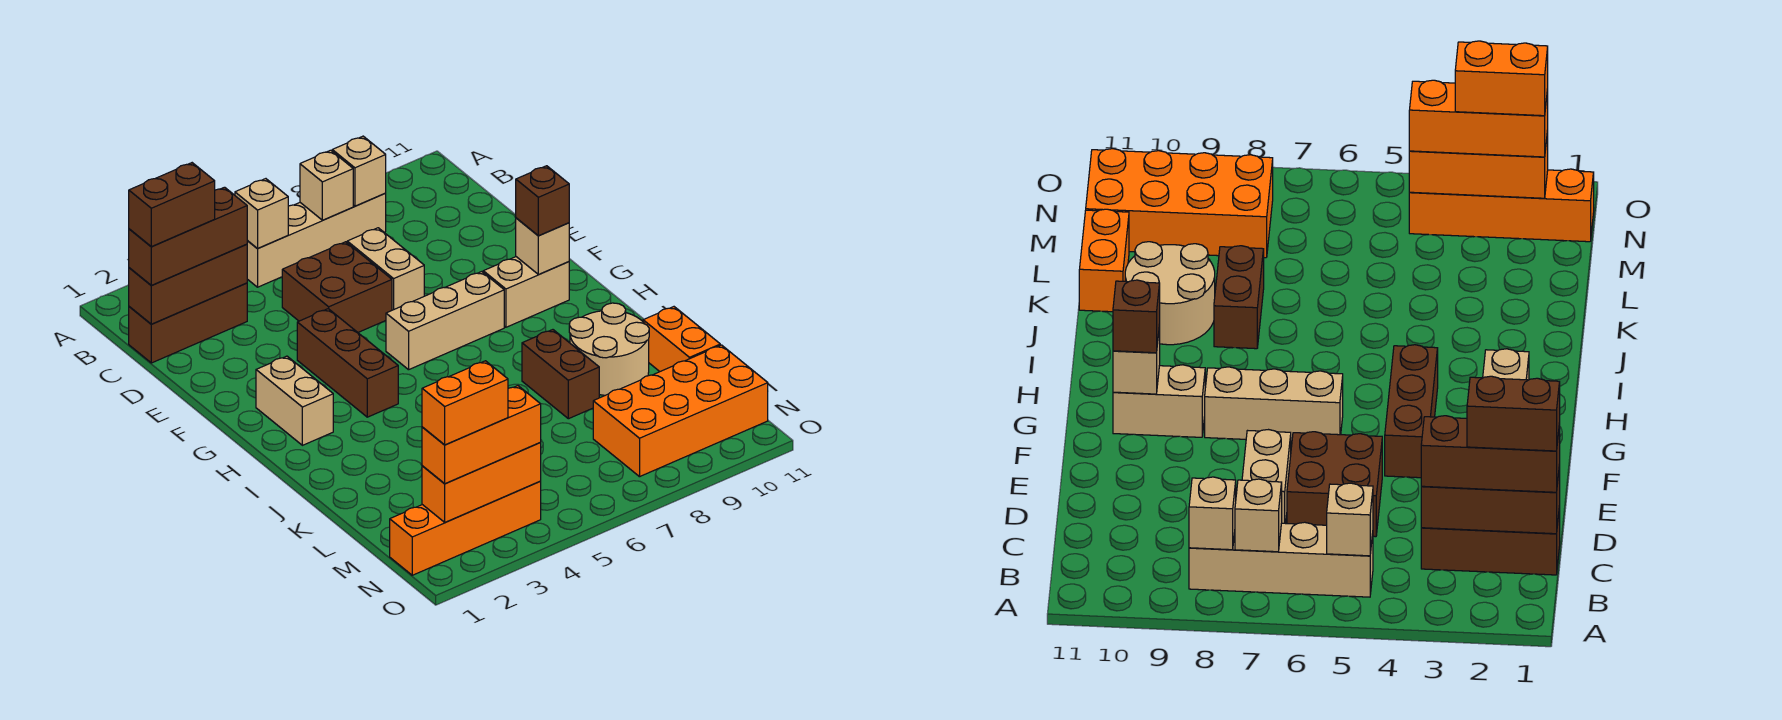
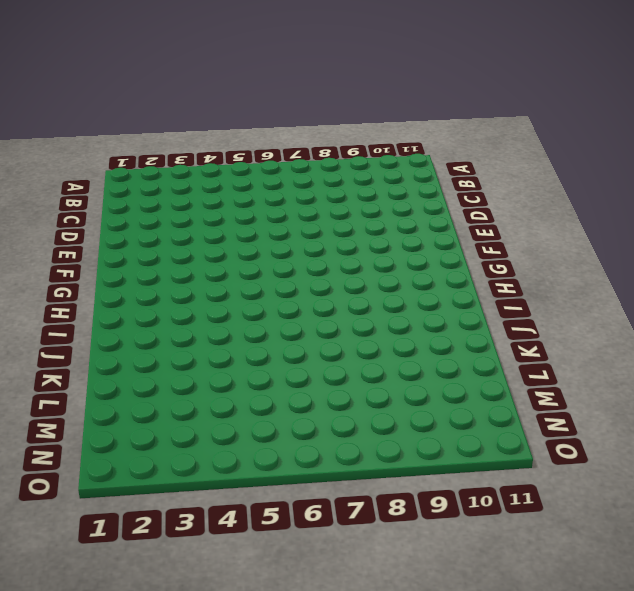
none -> tan brick B5:B8 level 1
none -> brown brick C1:C3 level 1
none -> brown brick D5:E6 level 1

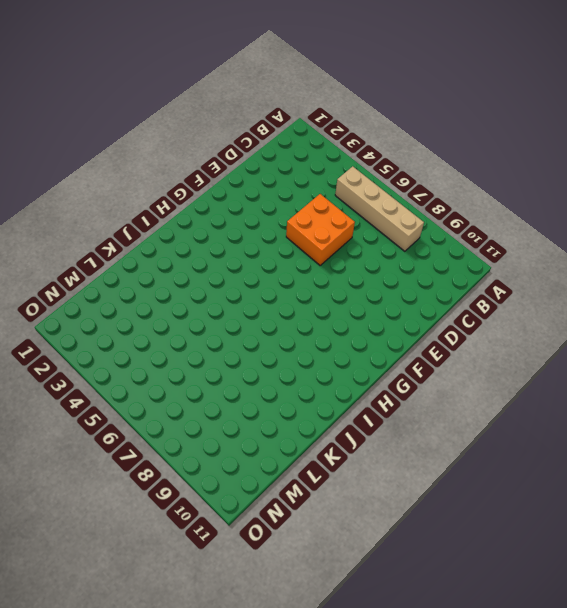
orange brick D5:E6 level 1 -> brown brick D5:E6 level 1
none -> brown brick C1:C3 level 1
none -> tan brick D7:E7 level 1
none -> brown brick F4:H4 level 1

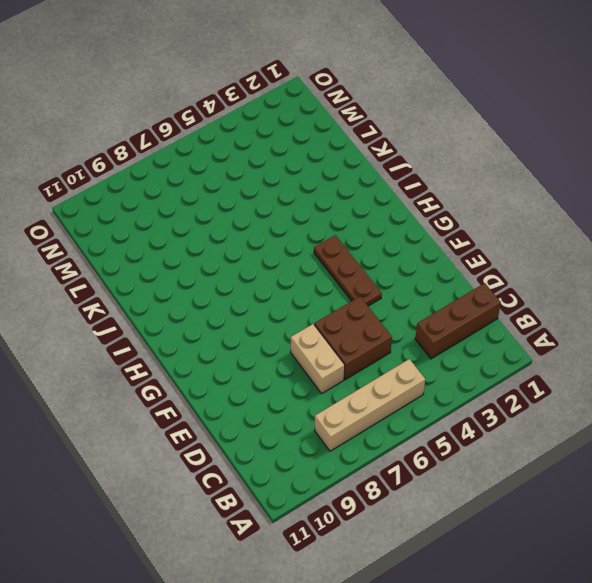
brown plate F4:H4 level 1 -> brown brick F4:H4 level 1
none -> tan brick G2:H2 level 1
none -> tan brick G6:G8 level 1
none -> tan brick G9:G10 level 1

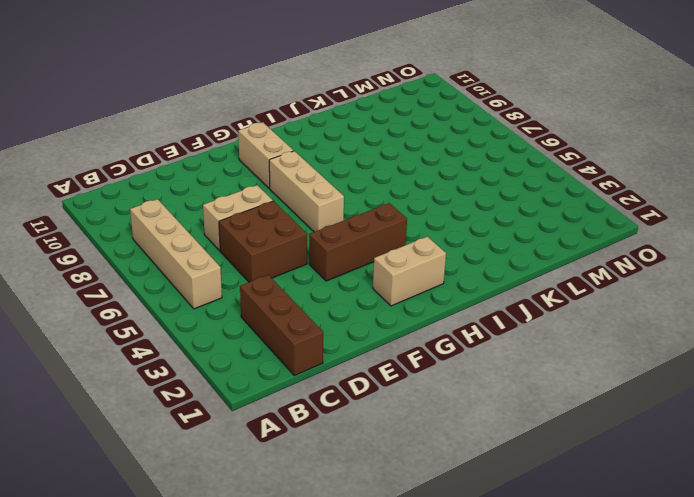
none -> brown brick J8:K8 level 1
none -> tan round brick J9:K10 level 1
none -> orange brick K11:L11 level 1

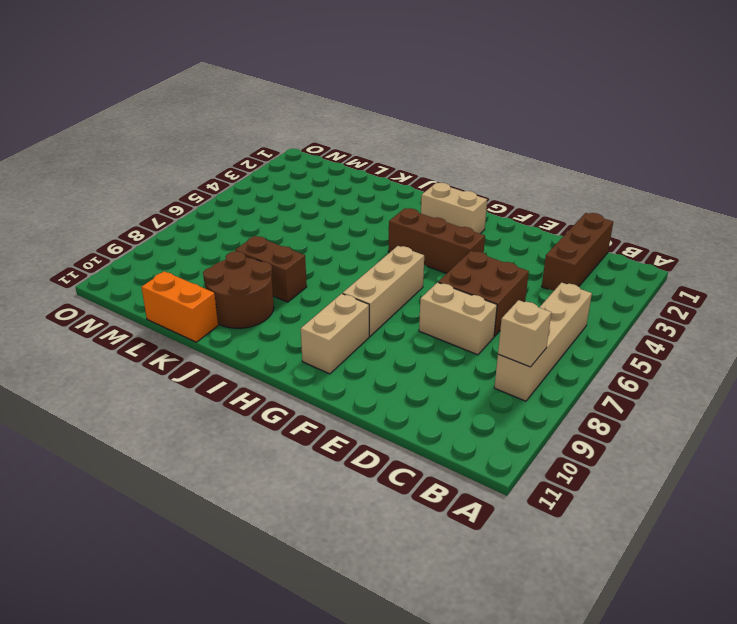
brown round brick J9:K10 level 1 -> tan round brick J9:K10 level 1
none -> orange brick M8:N11 level 1
none -> orange brick N1:N4 level 1
none -> tan brick B5 level 2

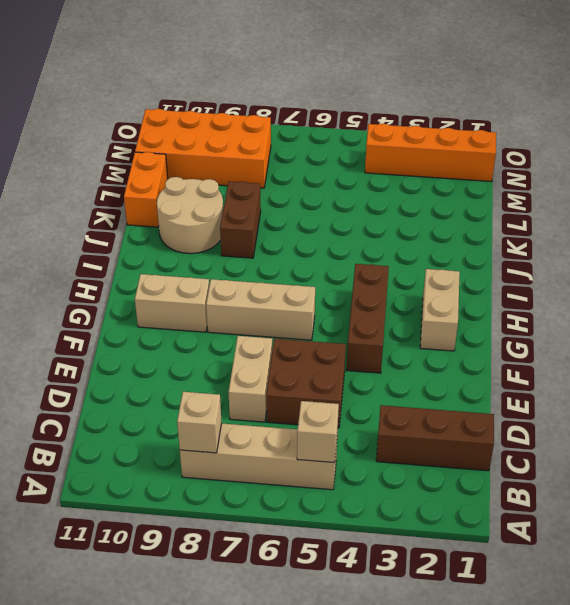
none -> tan brick B7 level 2
none -> brown brick C1:C3 level 2
none -> tan brick G10 level 2

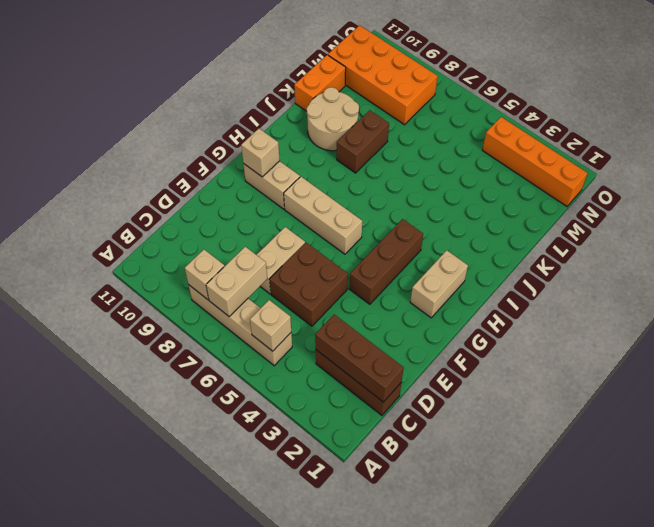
tan brick B7:C7 level 2 -> tan brick B7 level 2
none -> orange brick N2:N4 level 2
none -> brown brick C1:C3 level 3
none -> brown brick G10 level 3

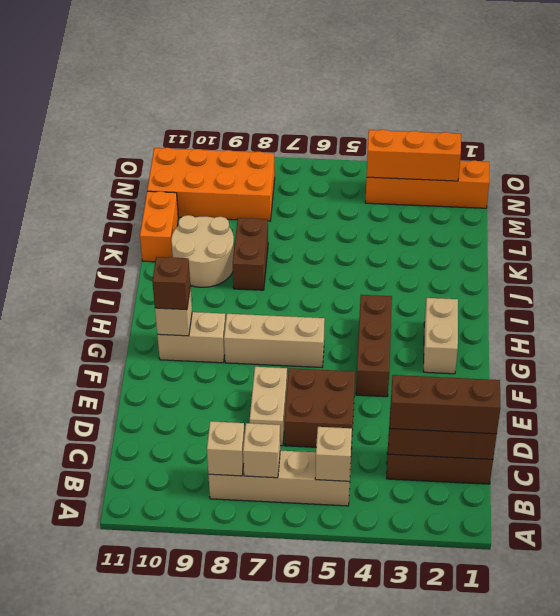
none -> orange brick N2:N4 level 3
none -> brown brick C1:C2 level 4
none -> orange brick N2:N3 level 4

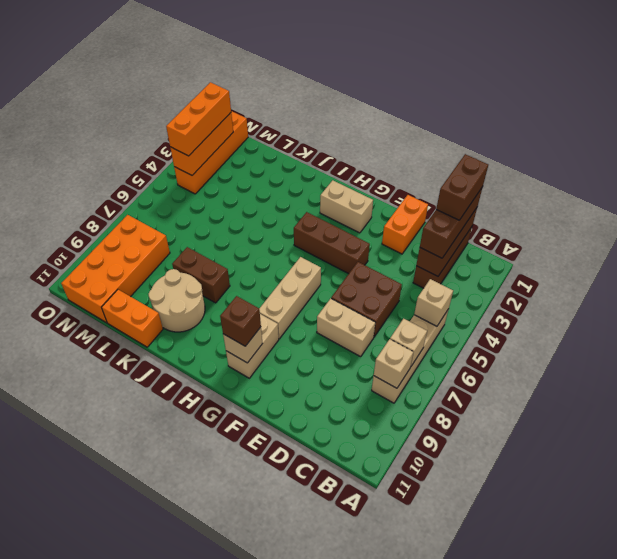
orange brick E1:E2 level 1 -> orange brick N2:N3 level 4

